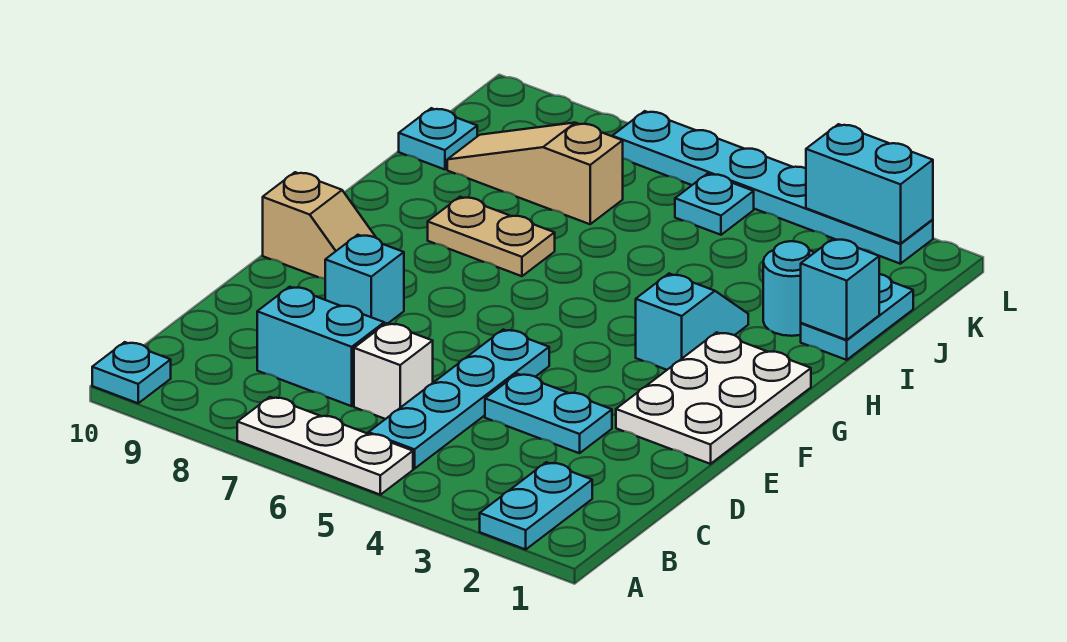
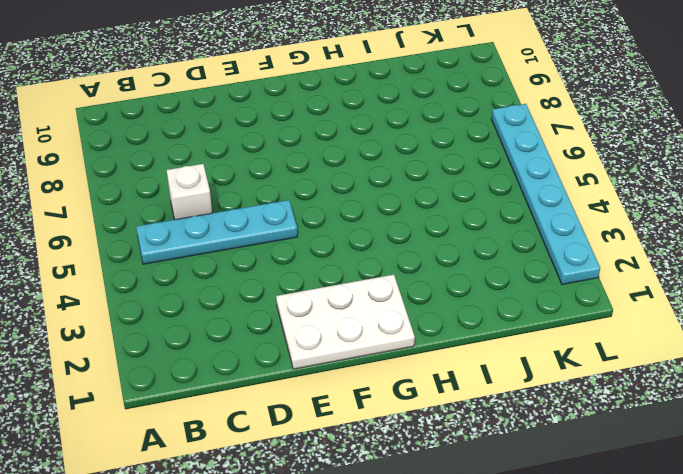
none -> cyan plate A2:B2 level 1
none -> white plate A5:A7 level 1
none -> cyan plate A10 level 1

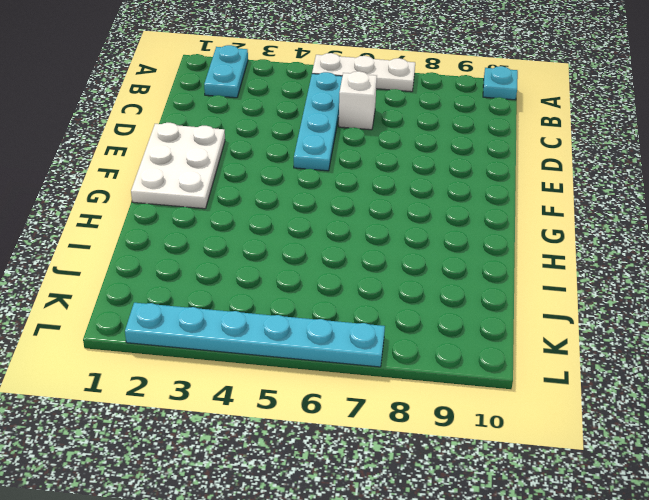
none -> cyan brick C7:C8 level 1
none -> cyan plate D3:D4 level 1
none -> cyan brick E8 level 1

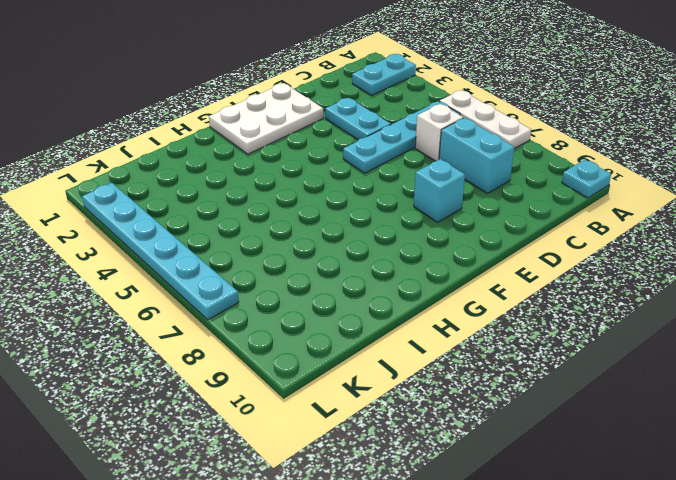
none -> tan slope F9:F10 level 1 top 10
none -> cyan slope G3:H3 level 1 top G
none -> tan plate H7:H8 level 1

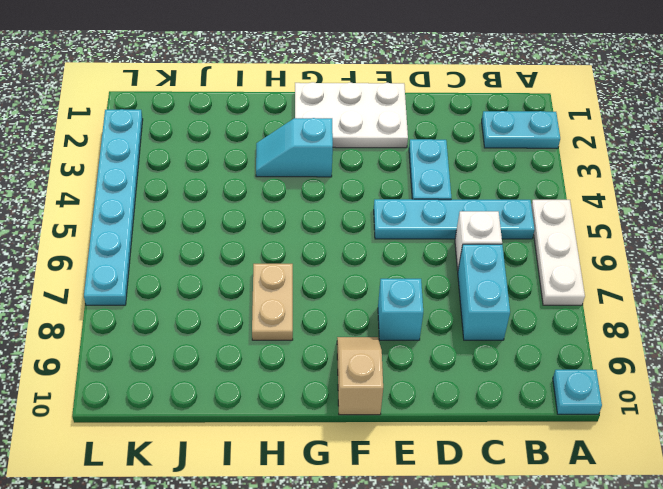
none -> cyan plate I1:J1 level 1
none -> cyan round brick I2 level 1
none -> tan slope J7:J9 level 1 top 7

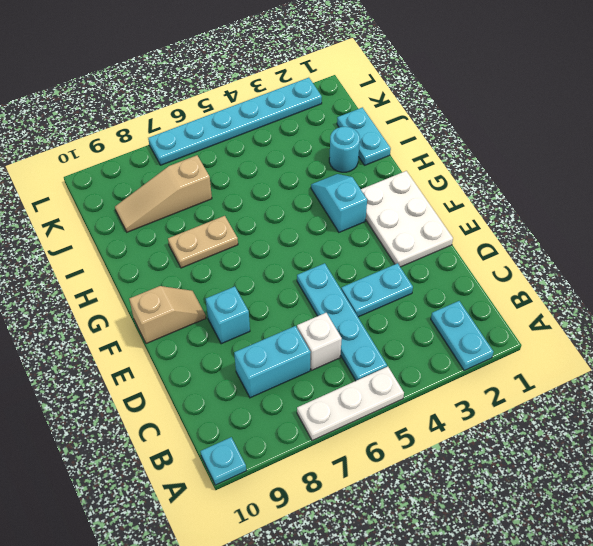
none -> cyan plate J10 level 1
none -> cyan plate K5 level 1
none -> cyan brick I1 level 2

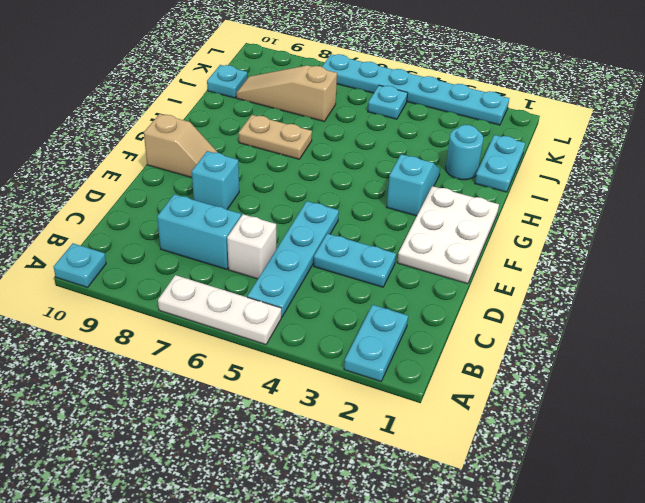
none -> cyan brick I1 level 2
none -> cyan brick L2:L3 level 2

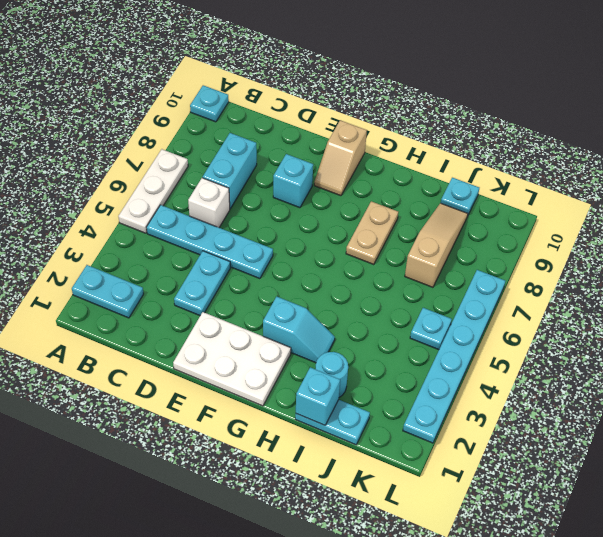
none -> cyan brick L2:L3 level 2

